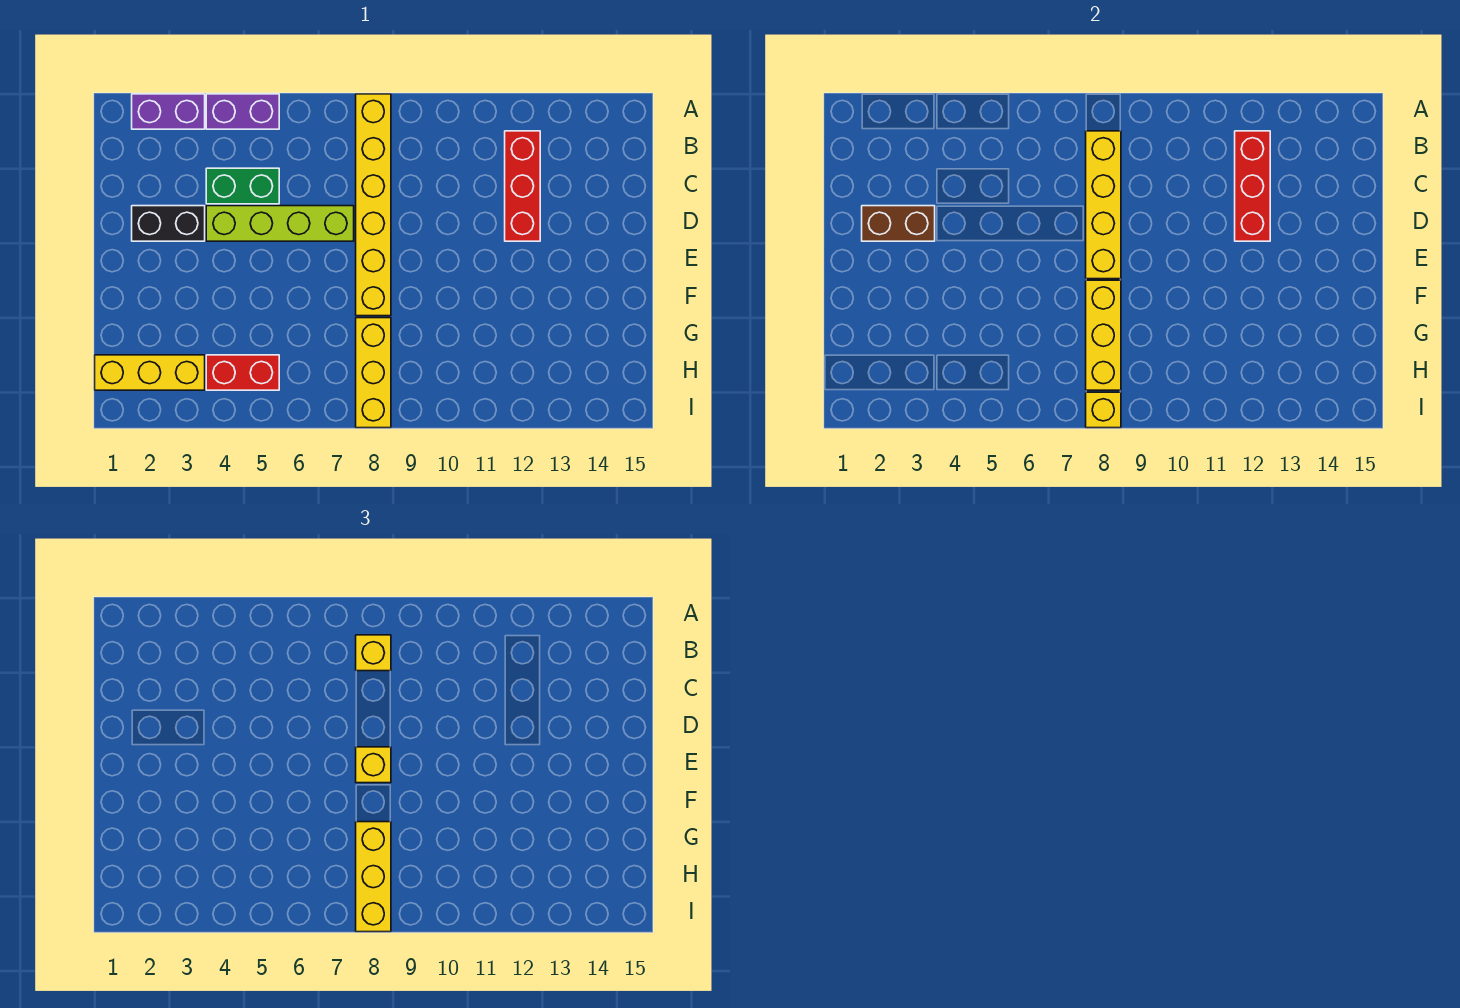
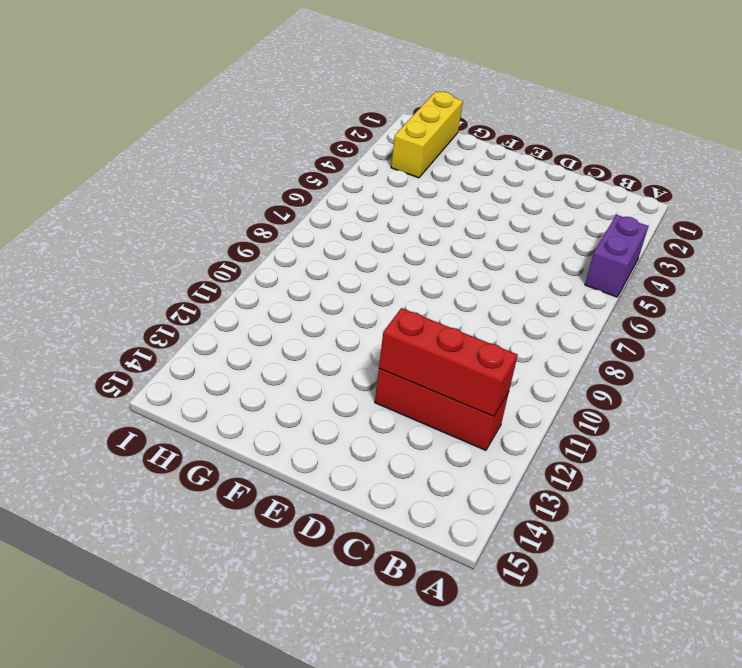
none -> purple brick A2:A3 level 1
none -> yellow brick A8:F8 level 1
none -> green brick C4:C5 level 1

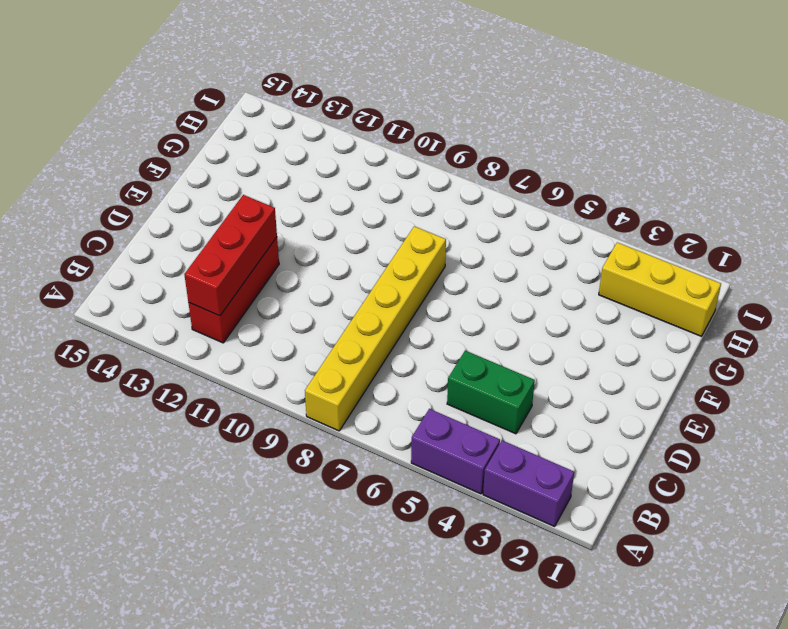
none -> black brick D2:D3 level 1
none -> lime brick D4:D7 level 1
none -> yellow brick G8:I8 level 1

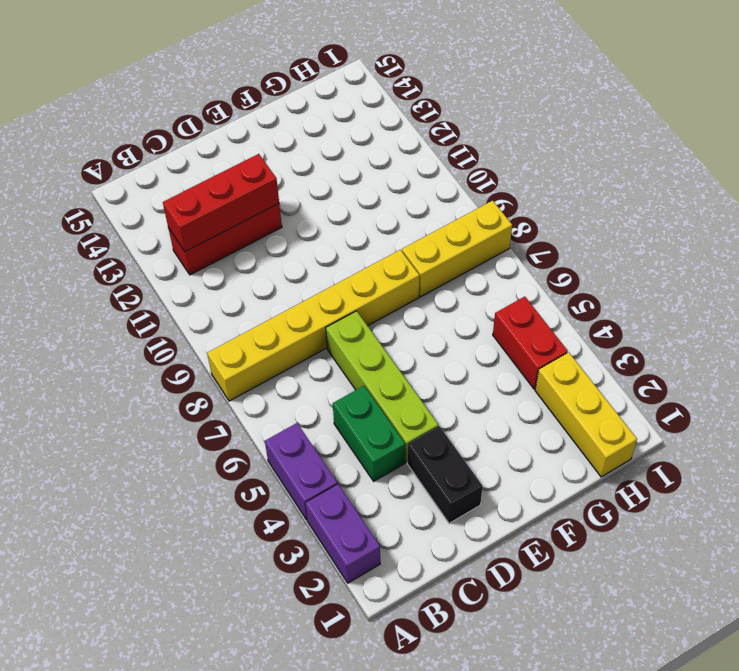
none -> yellow brick B8:E8 level 2
none -> brown brick D2:D3 level 2
none -> yellow brick F8:H8 level 2

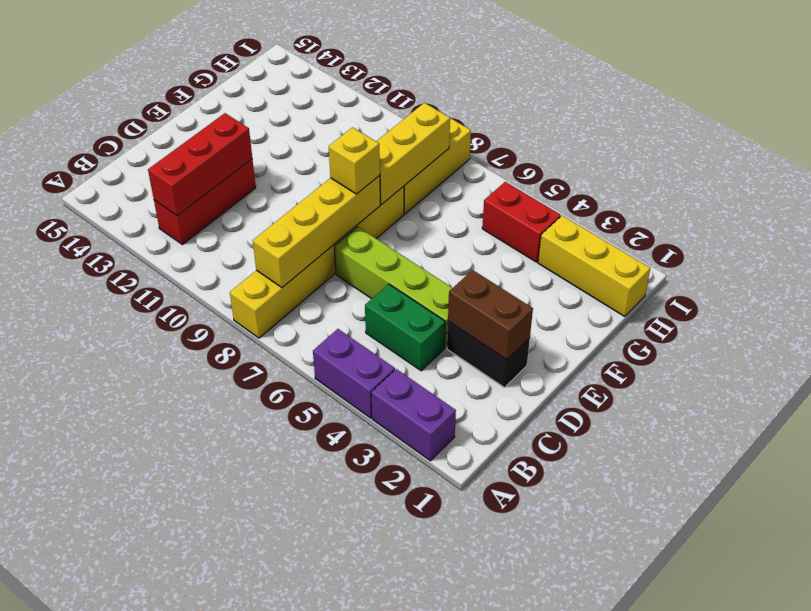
none -> yellow brick I8 level 2
none -> yellow brick B8 level 3
none -> yellow brick G8:I8 level 3

